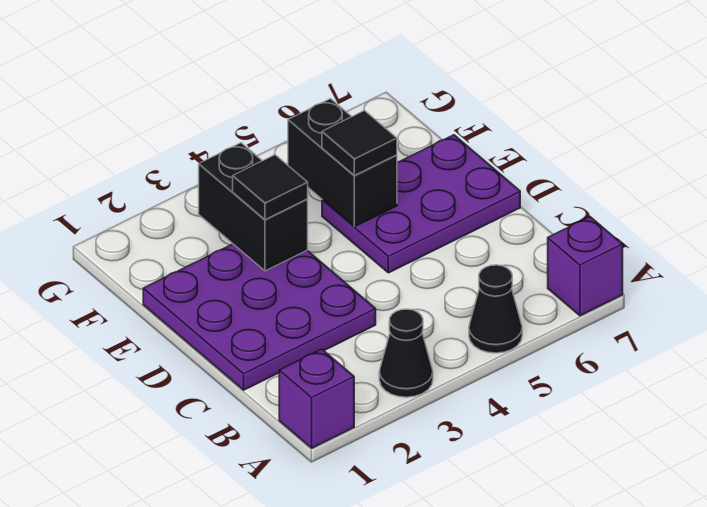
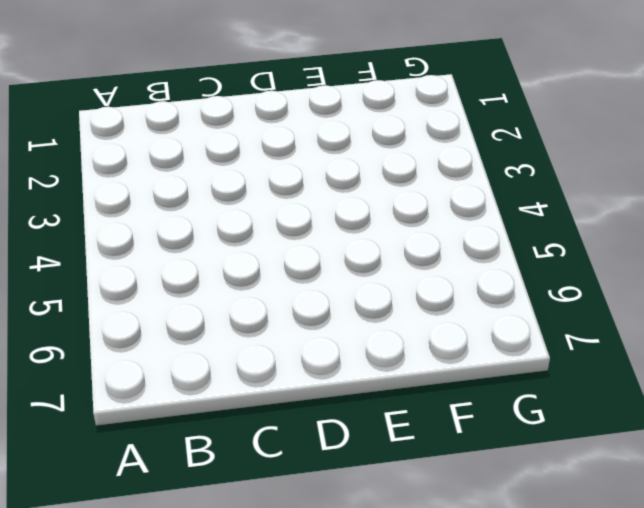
none -> purple brick A1 level 1
none -> black cone A3 level 1

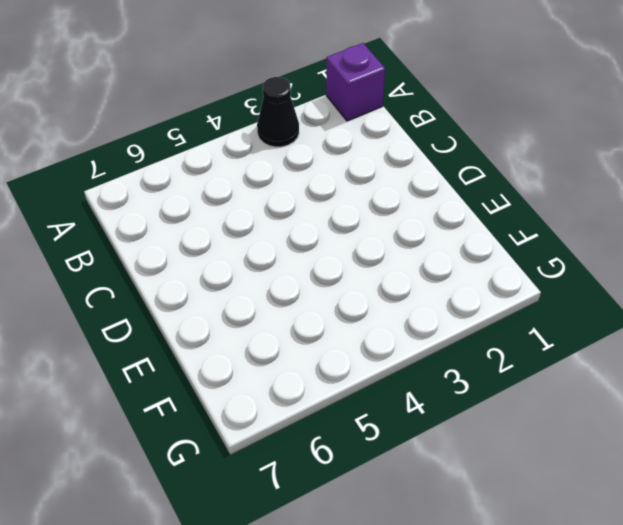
none -> black cone A5 level 1
none -> purple brick A7 level 1

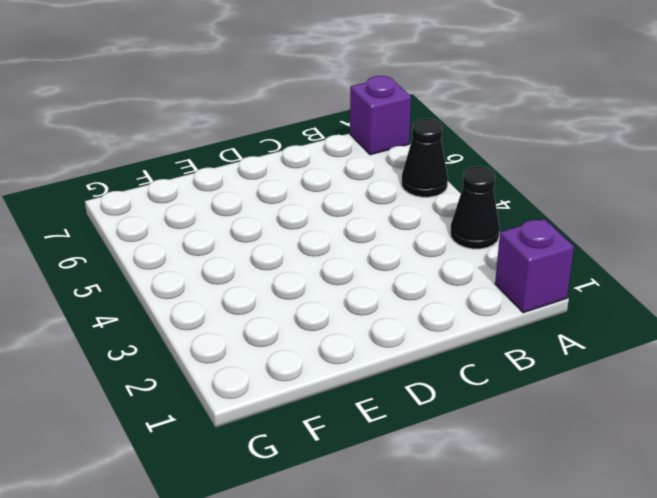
none -> purple plate C1:E3 level 1
none -> purple plate D5:E7 level 1

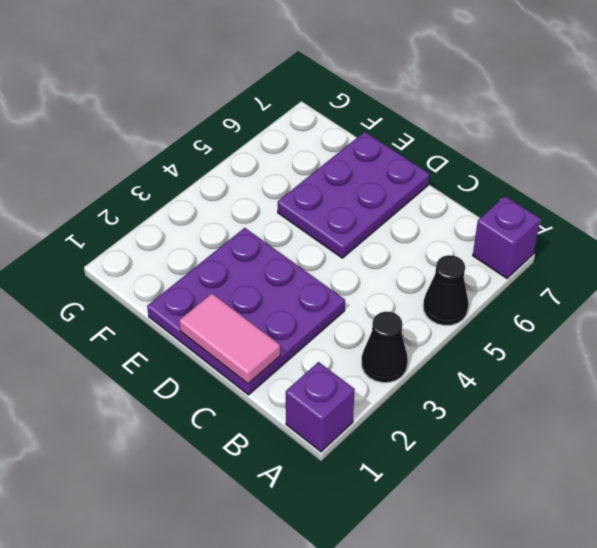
pink tile C1:D1 level 2 -> none
none -> black brick E3:F3 level 2
none -> black brick E5:F5 level 2

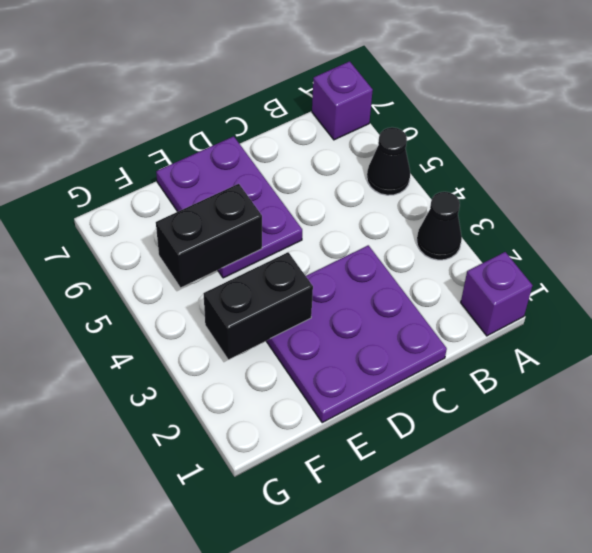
none -> black tile E3 level 3
none -> black tile E5 level 3

